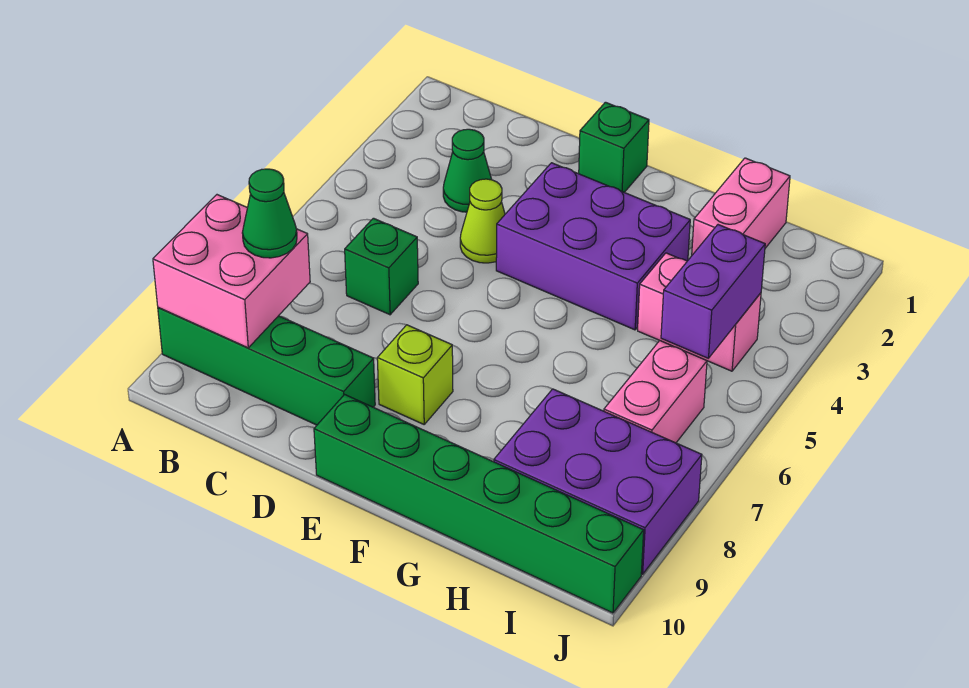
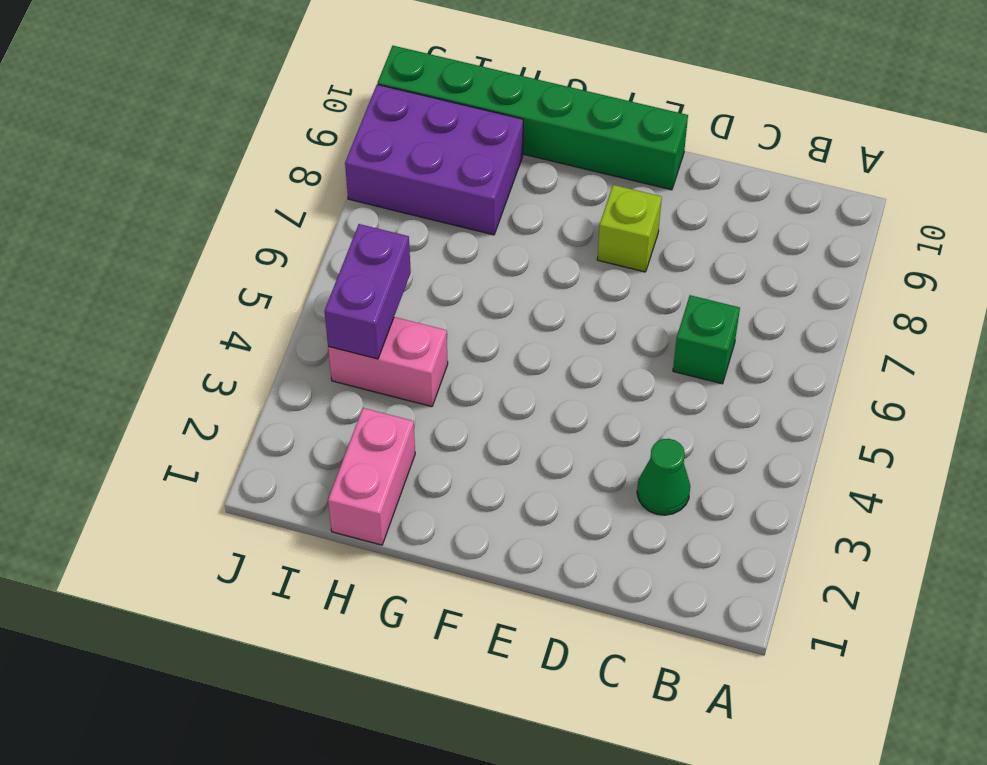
none -> green brick A9:D9 level 1
none -> lime cone D4 level 1
none -> green brick E1 level 1

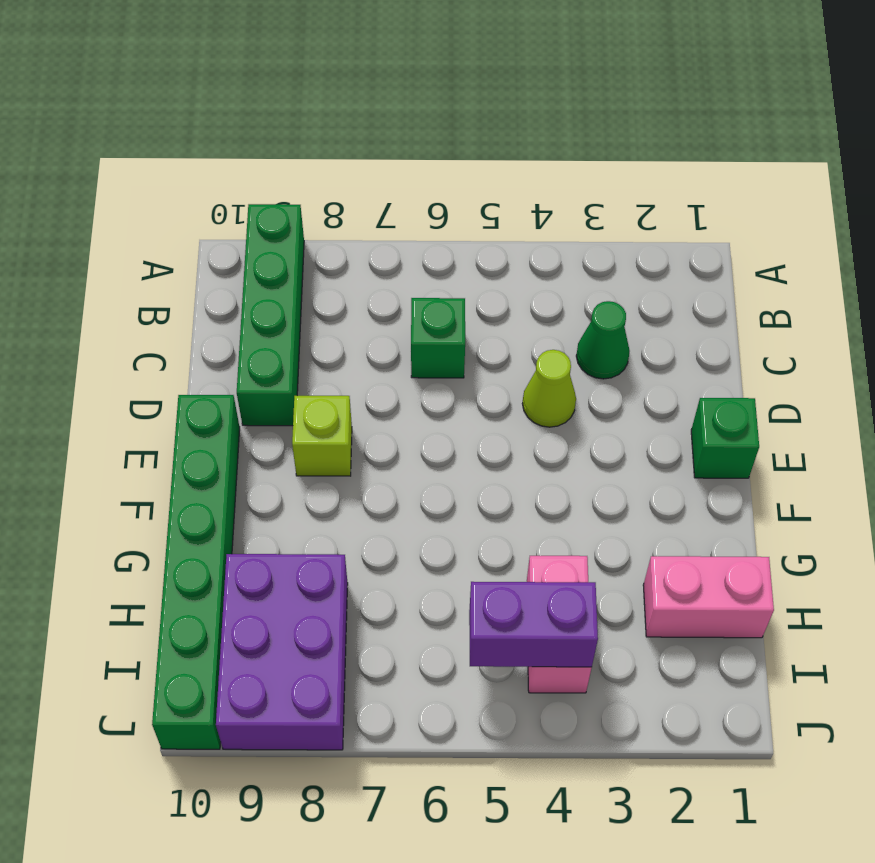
none -> purple brick E3:G4 level 1
none -> pink brick I6:I7 level 1
none -> pink brick A8:B9 level 2

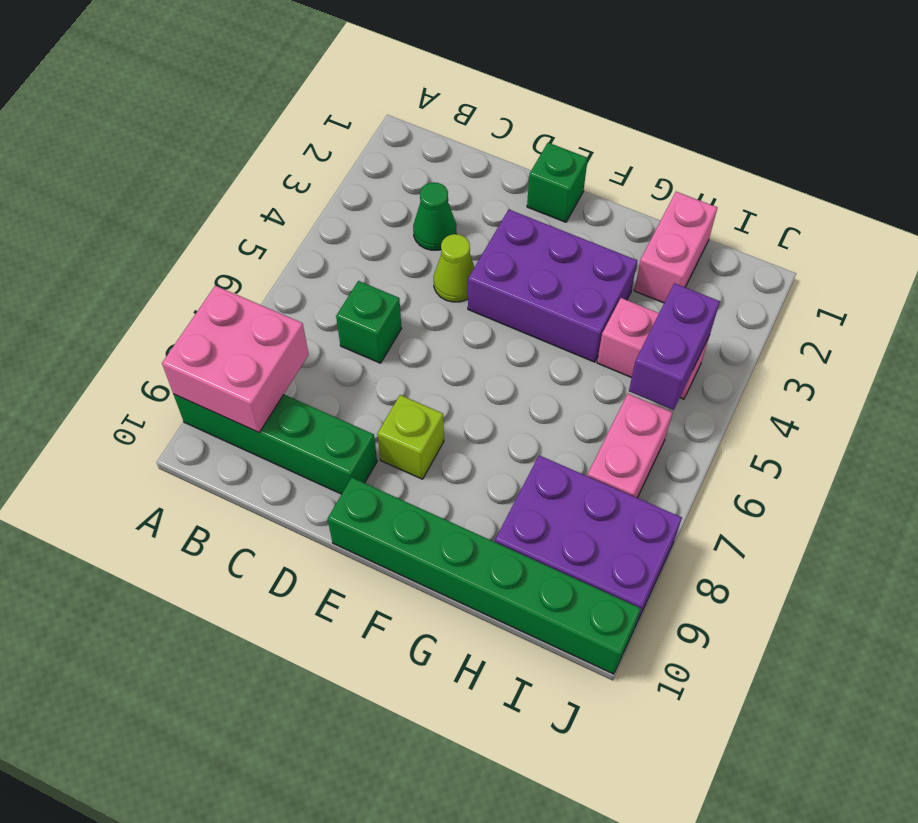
none -> green cone B8 level 3

